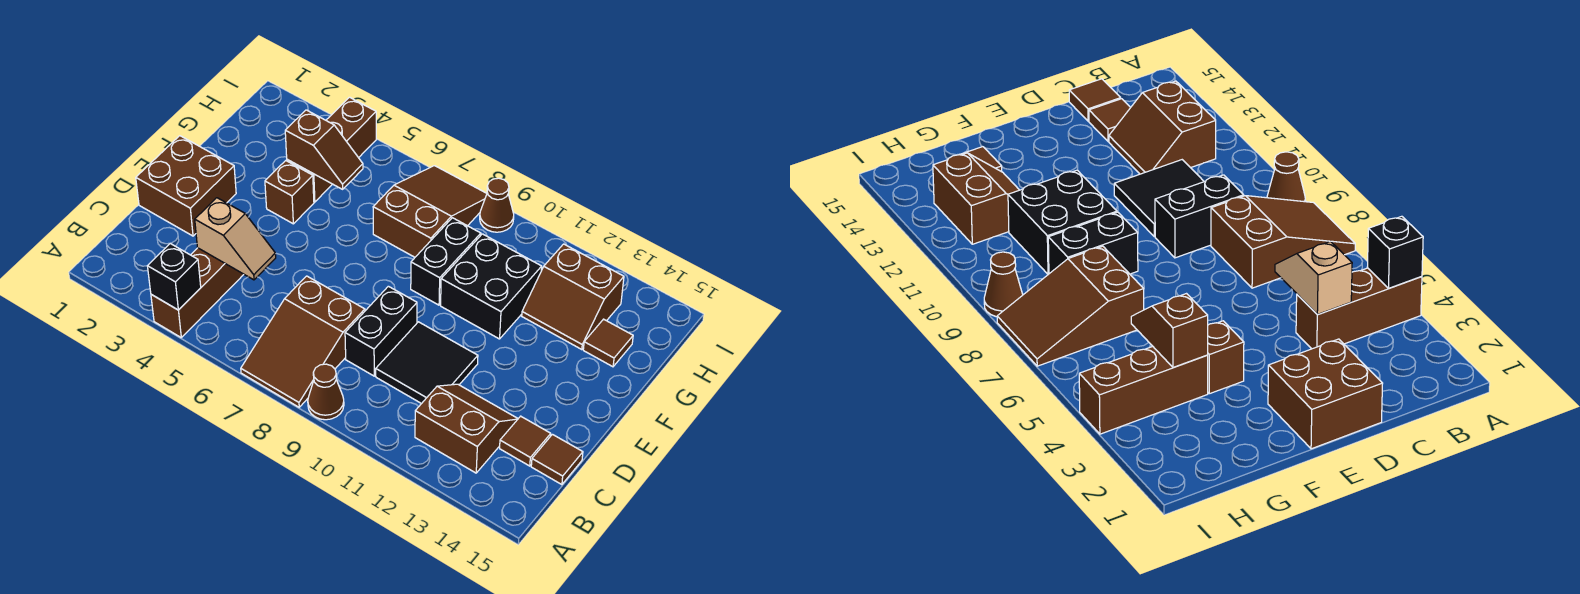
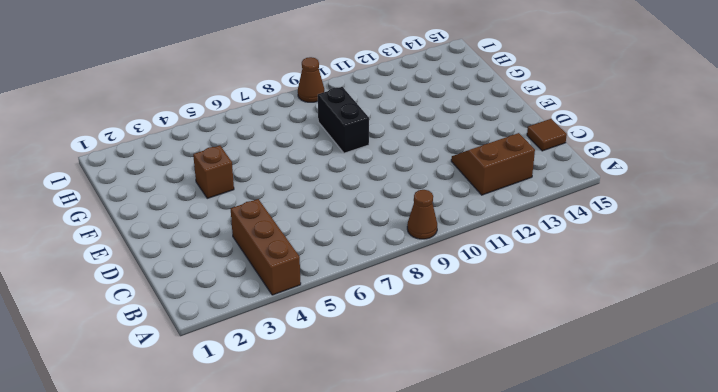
none -> brown slope A7:C8 level 1 top C
none -> black brick C9:D9 level 1
none -> black tile C10:D11 level 1

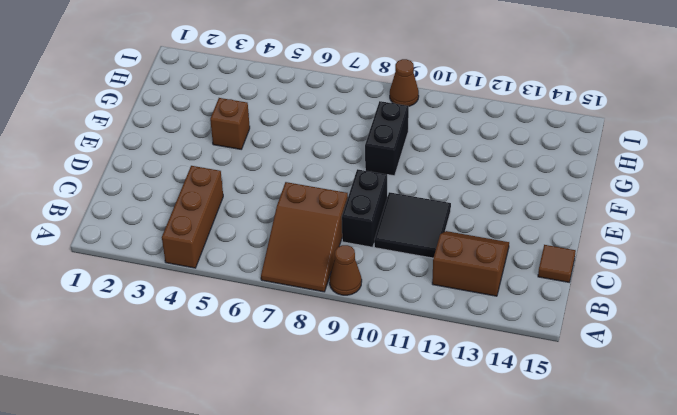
none -> brown tile C14 level 1
none -> brown brick D1:E2 level 1
none -> black brick F10:G11 level 1

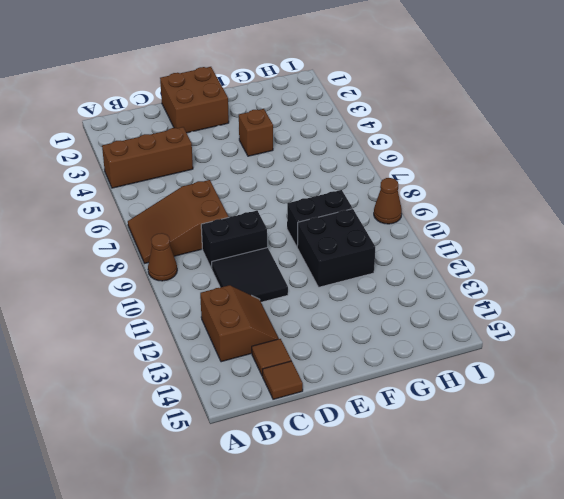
none -> brown brick G4:I4 level 1
none -> brown slope G7:I8 level 1 top G
none -> brown slope G12:H13 level 1 top H

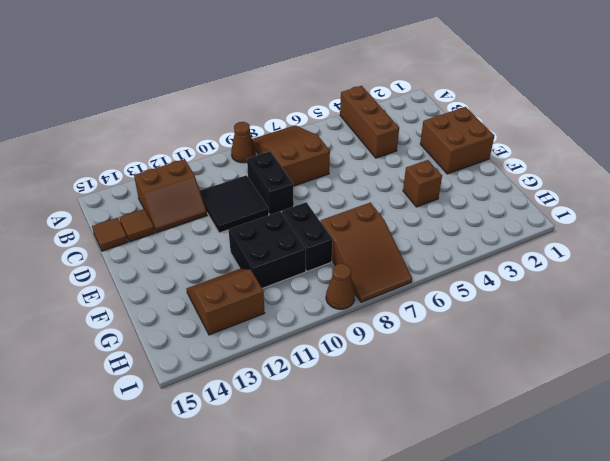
none -> brown brick G4:I4 level 1
none -> brown tile G14 level 1
none -> black brick A4 level 2

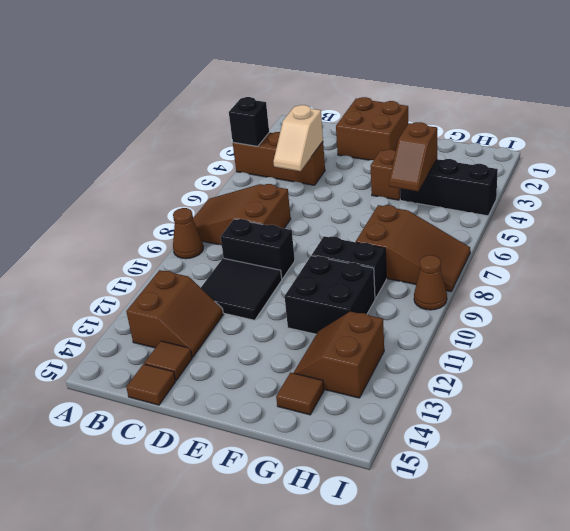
black brick G4:I4 level 1 -> brown brick G4:I4 level 1

